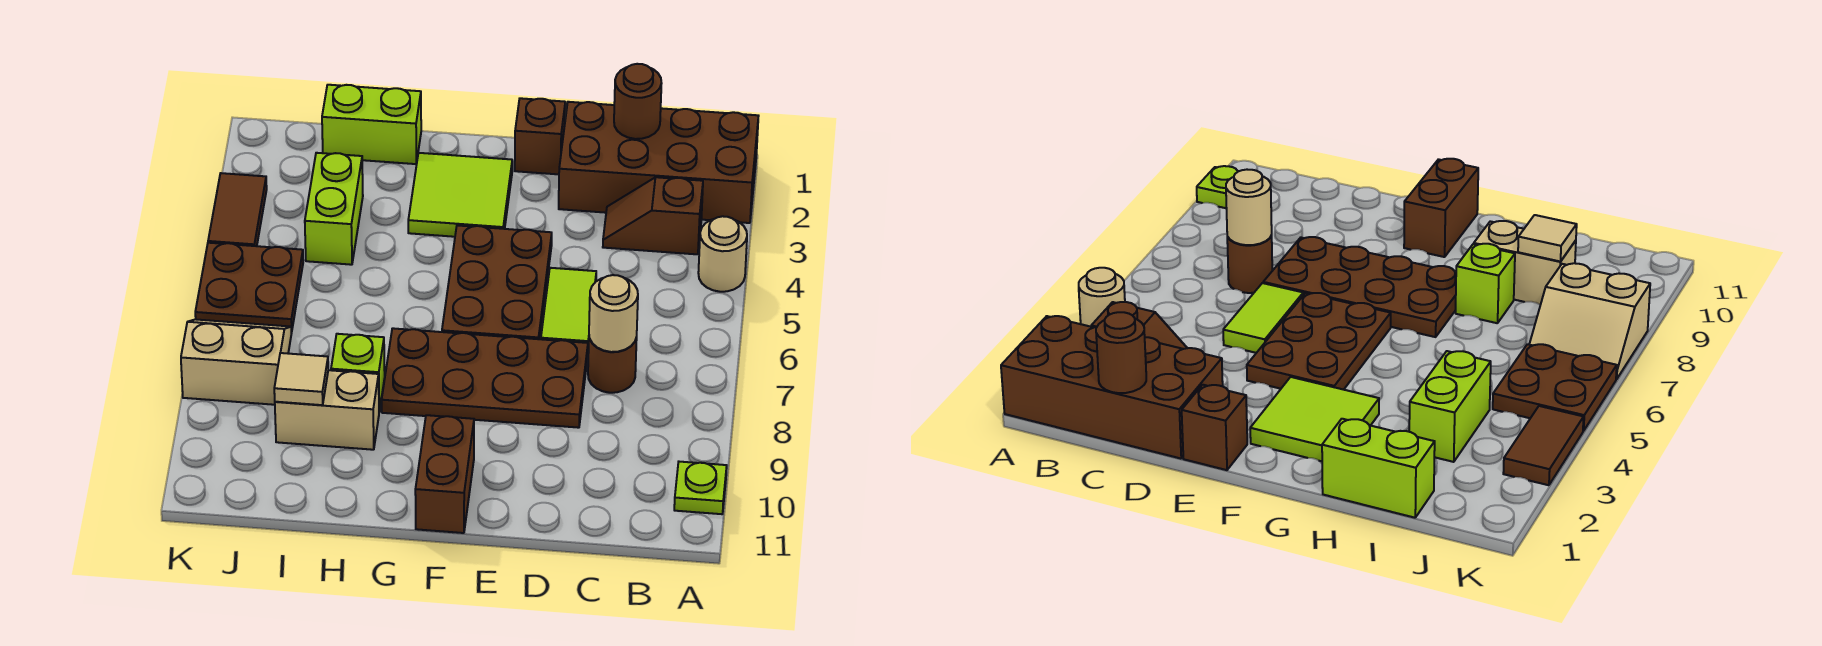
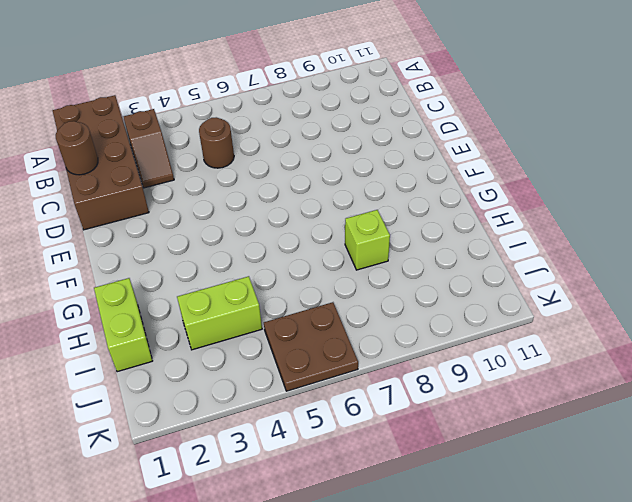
brown round brick C5 level 1 -> brown round brick C7 level 1
none -> tan round brick A4 level 1
none -> lime plate A10 level 1
none -> lime tile D5:D6 level 1

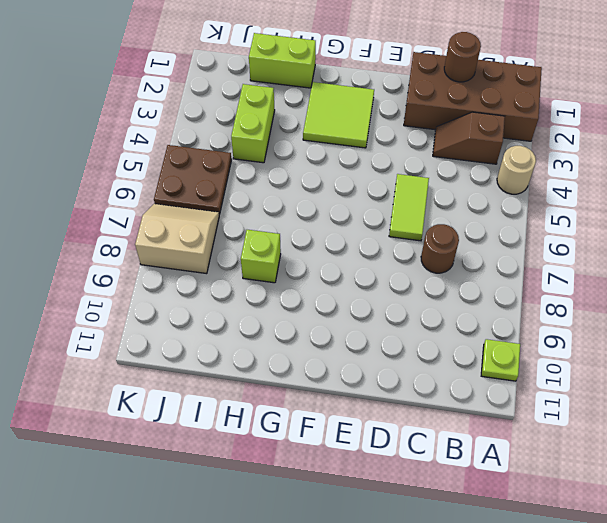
none -> brown plate D7:G8 level 1
none -> brown brick E1 level 1
none -> brown plate E4:F6 level 1

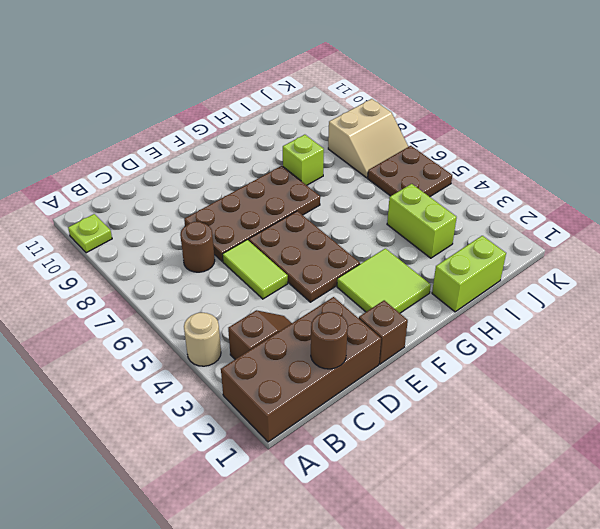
none -> brown brick F10:F11 level 1
none -> tan brick H9:I9 level 1
none -> brown tile K3:K4 level 1

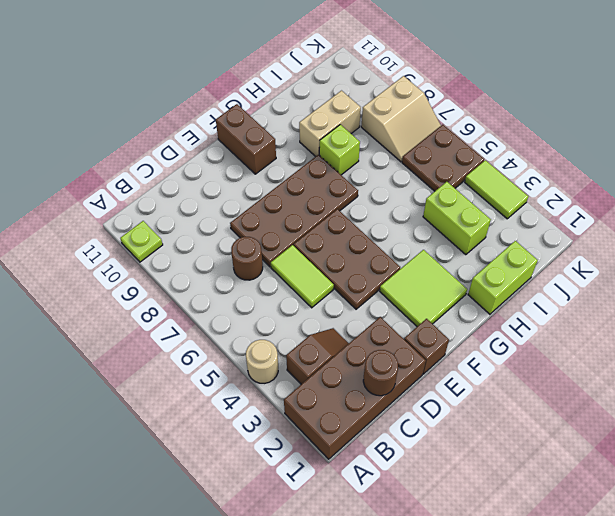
lime tile K3:K4 level 1 -> brown tile K3:K4 level 1
none -> tan round brick C7 level 2
none -> tan tile I9 level 2

